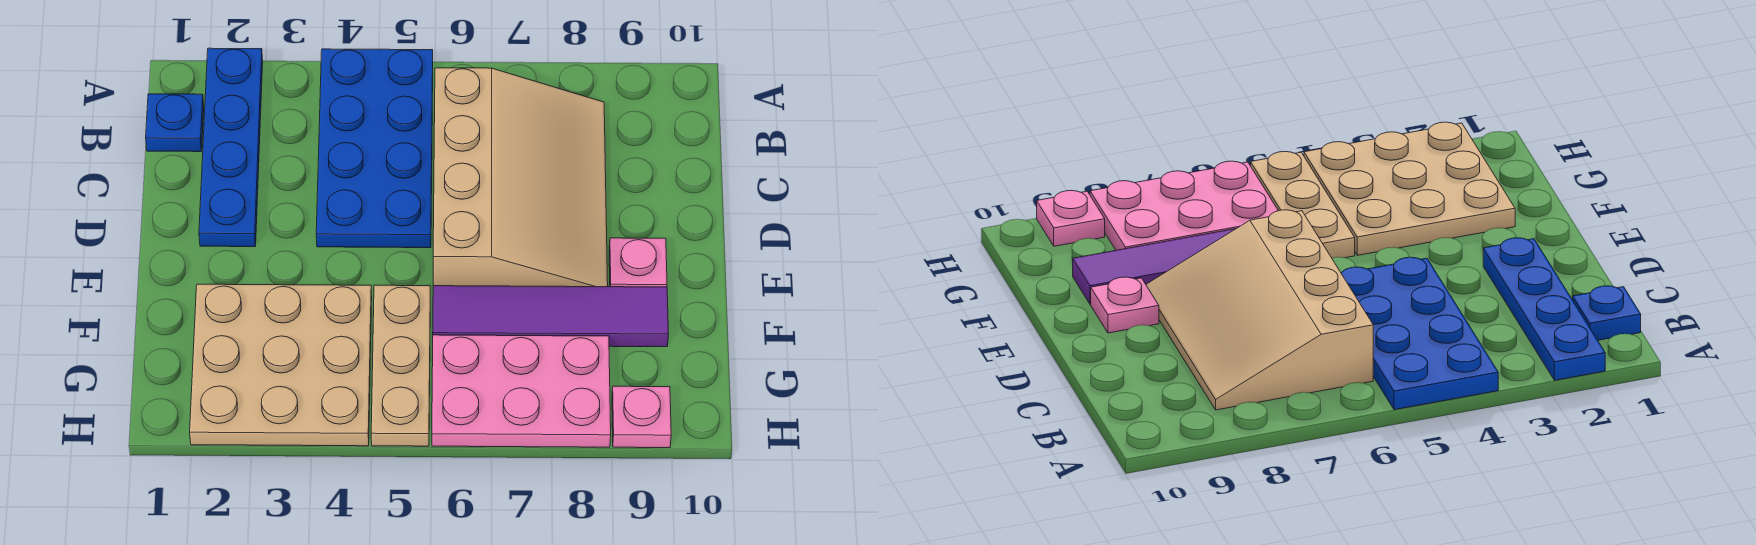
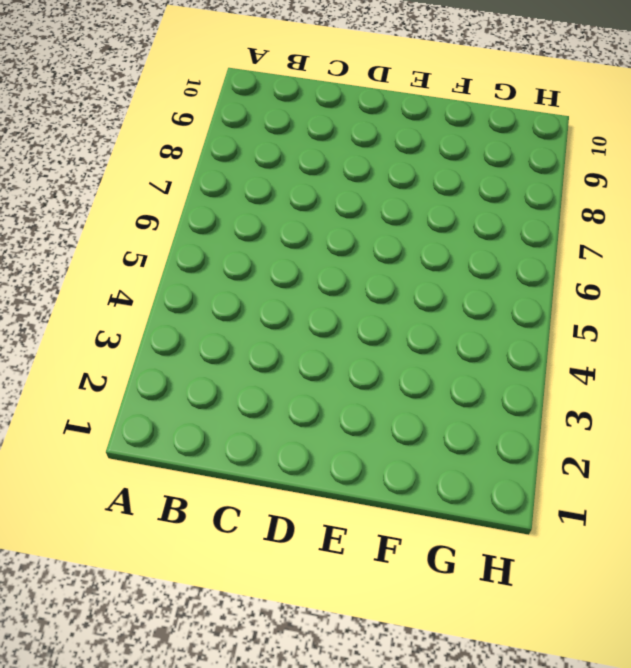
none -> blue plate A2:D2 level 1
none -> blue plate A4:D5 level 1

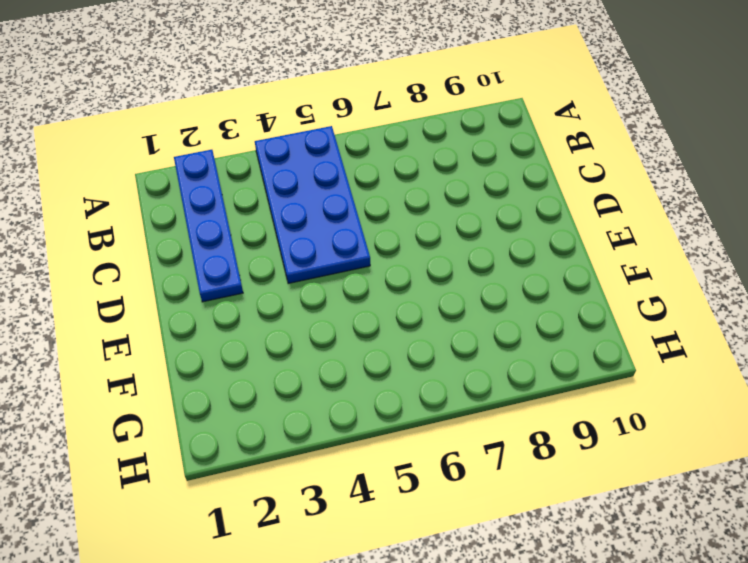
none -> blue plate B1 level 1
none -> tan slope B6:E8 level 1 top 6

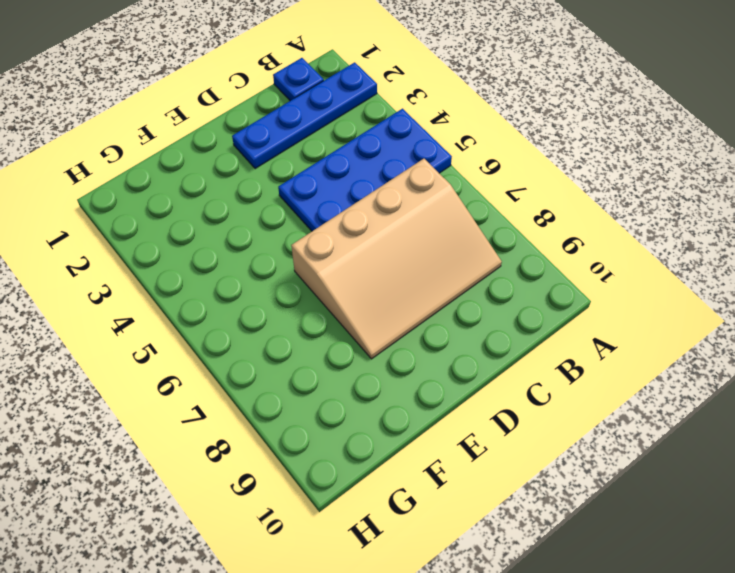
none -> pink plate E9 level 1
none -> tan plate F2:H4 level 1

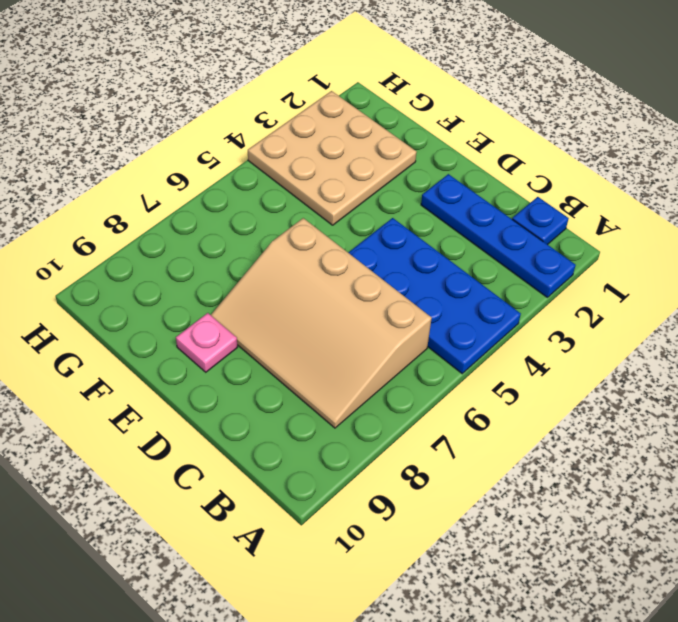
none -> tan plate F5:H5 level 1
none -> purple tile F6:F9 level 1

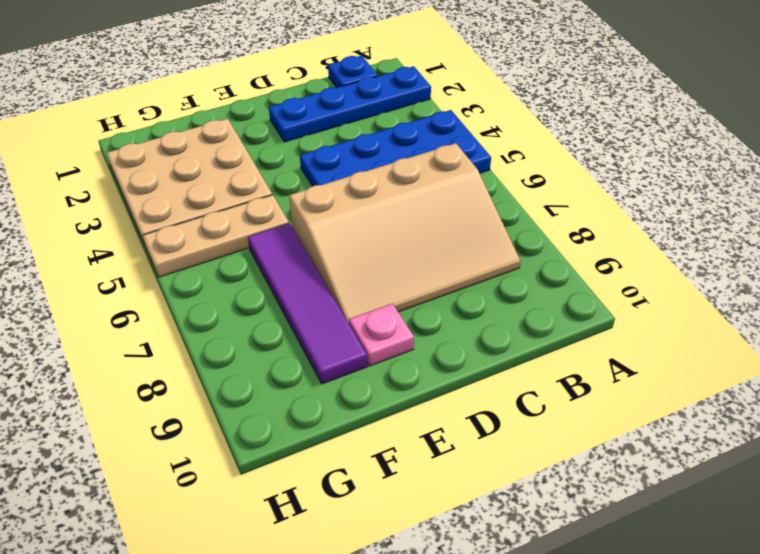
none -> pink plate G6:H8 level 1
none -> pink plate H9 level 1

